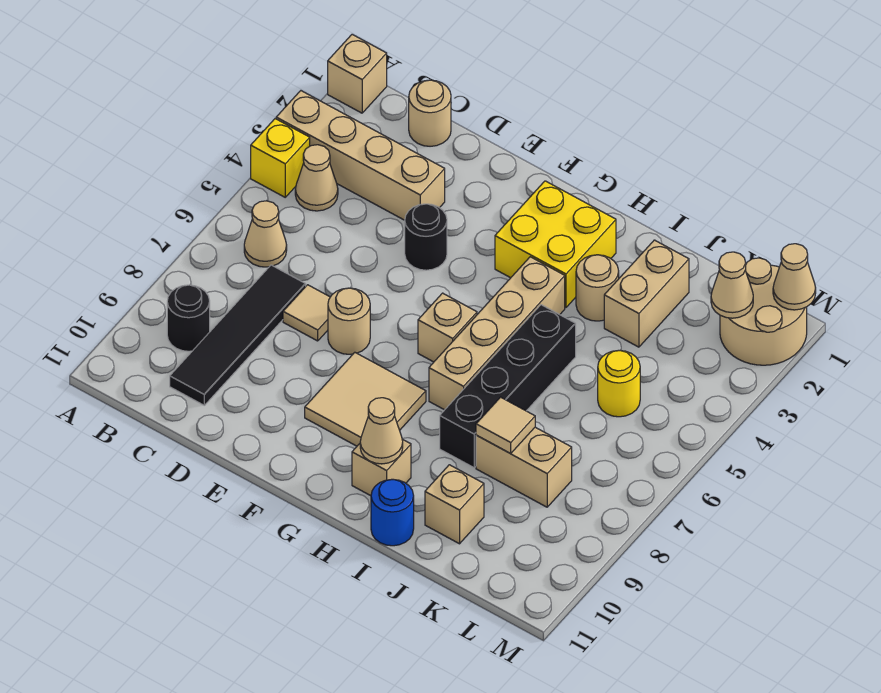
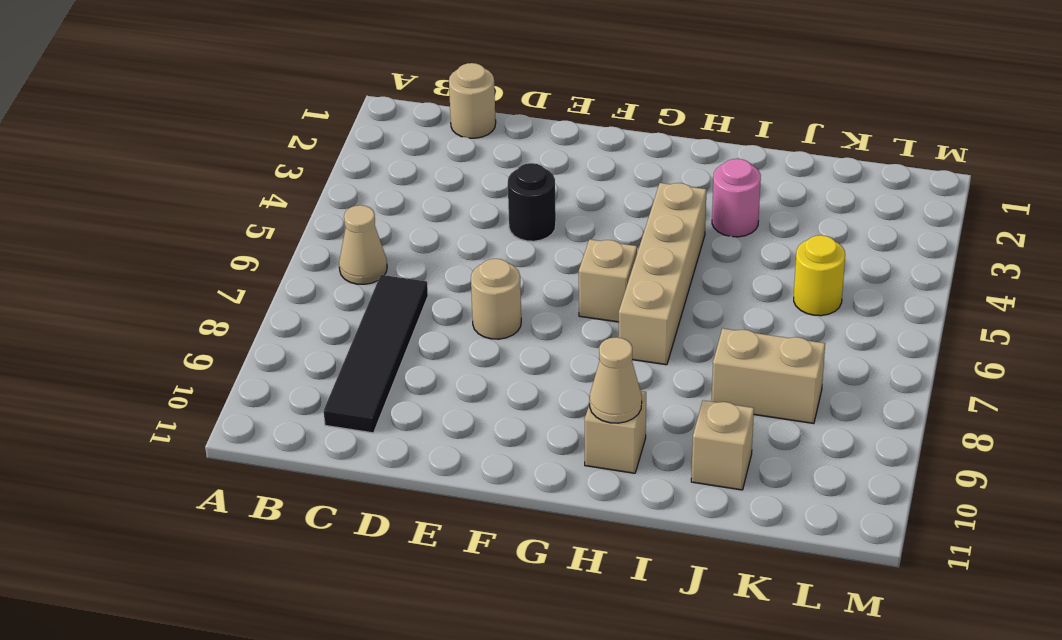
pink round brick I3 level 1 -> tan round brick I3 level 1
none -> tan brick A1 level 1
none -> tan brick A3:D3 level 1
none -> yellow brick A4 level 1

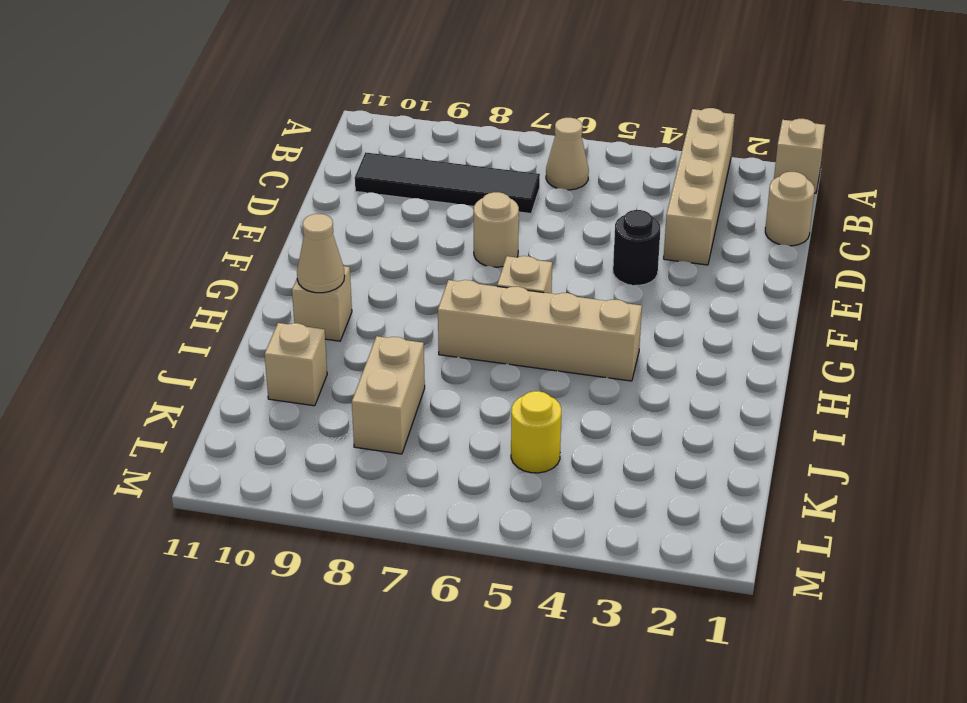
none -> yellow brick A4 level 1
none -> tan cone B4 level 1
none -> black round brick B9 level 1

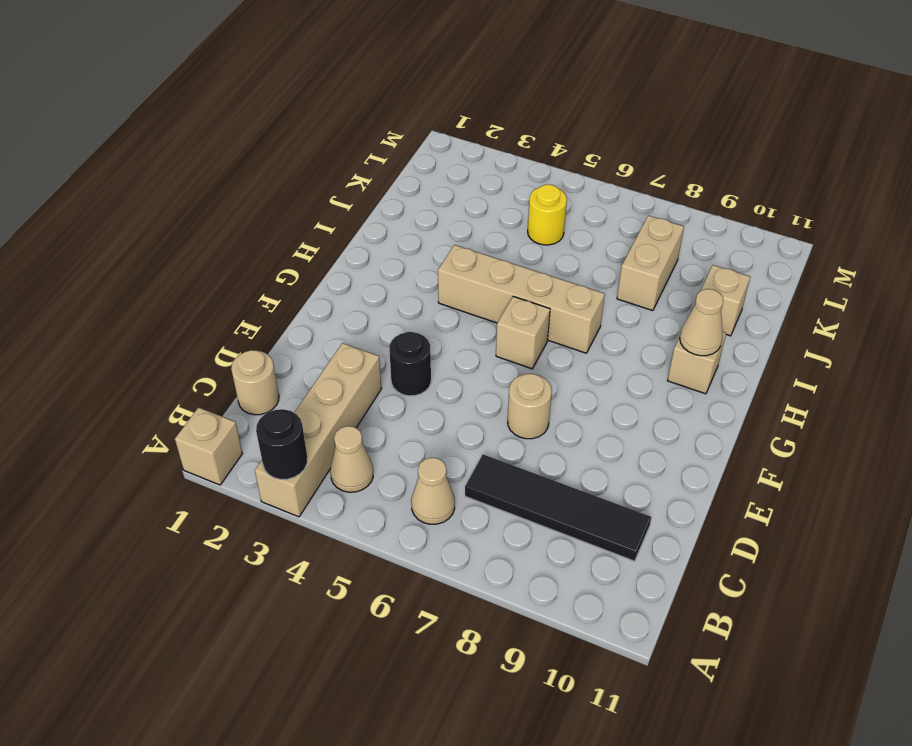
black round brick A3 level 2 -> black round brick B9 level 1
none -> yellow brick A4 level 1
none -> tan tile D7 level 1
none -> tan tile F8:G9 level 1

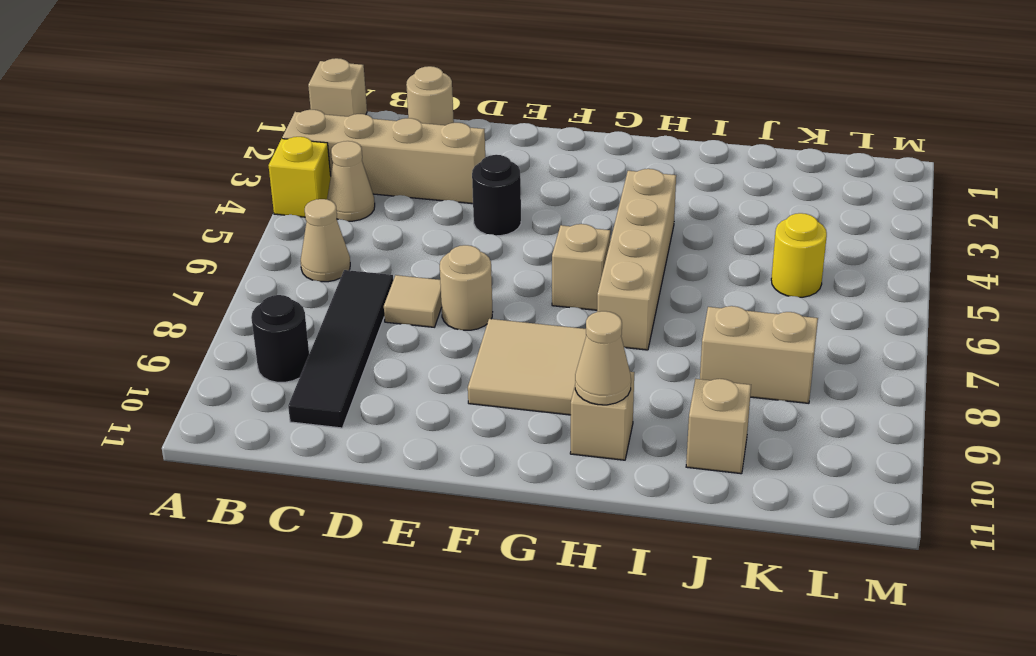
none -> yellow brick G2:H3 level 1
none -> tan round brick I3 level 1
none -> black brick I5:I8 level 1

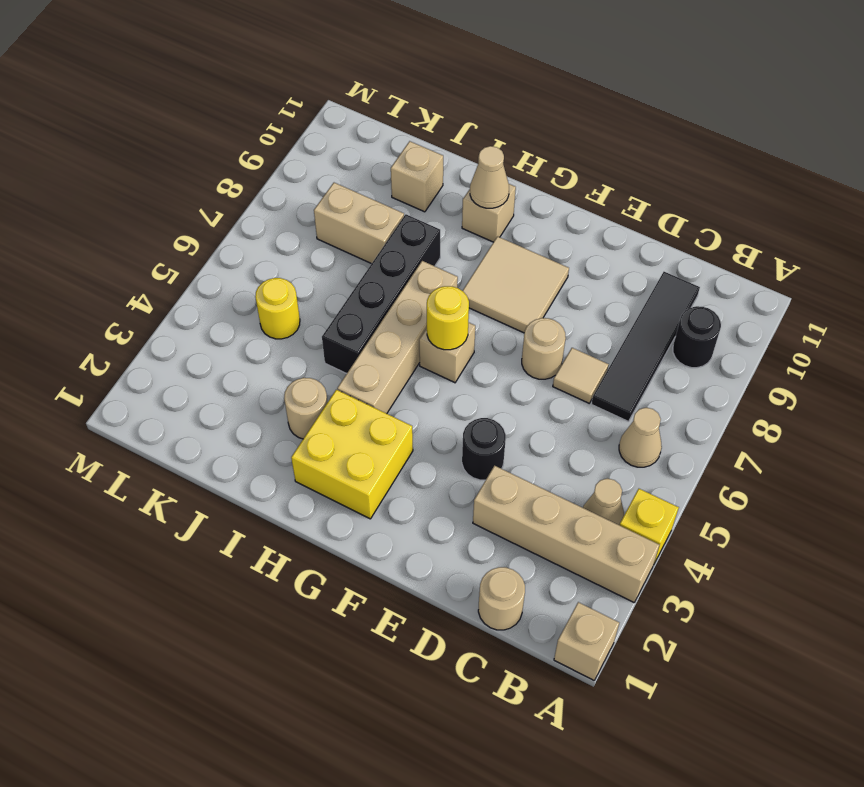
yellow round brick G6 level 2 -> none
none -> blue round brick I11 level 1
none -> tan brick J2:J3 level 1
none -> tan round brick L1:M2 level 1

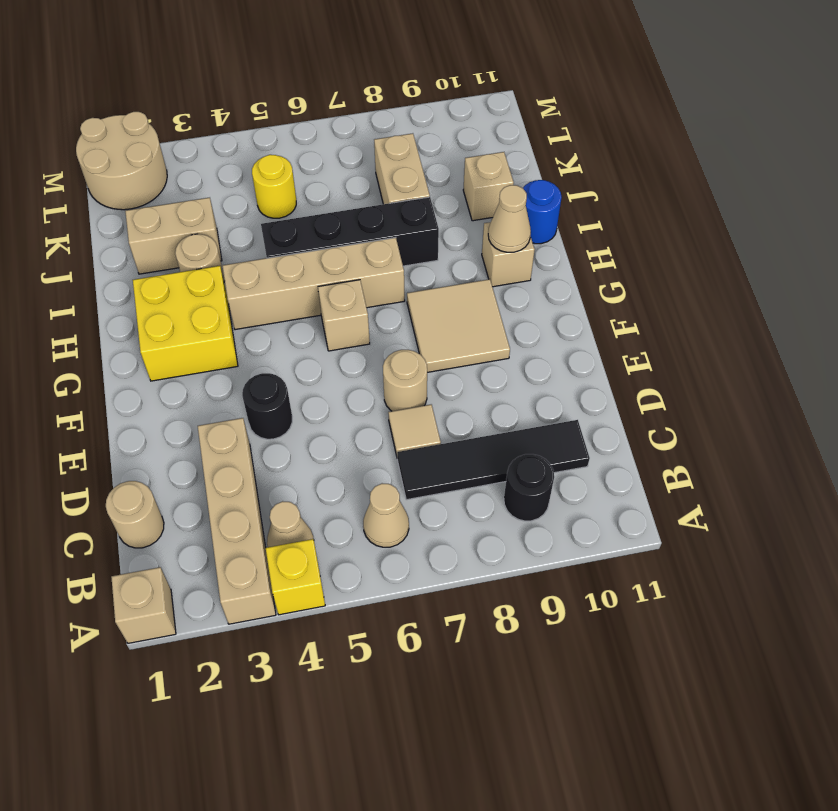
none -> tan tile J8 level 2
none -> tan cone L2 level 2
none -> tan cone M1 level 2

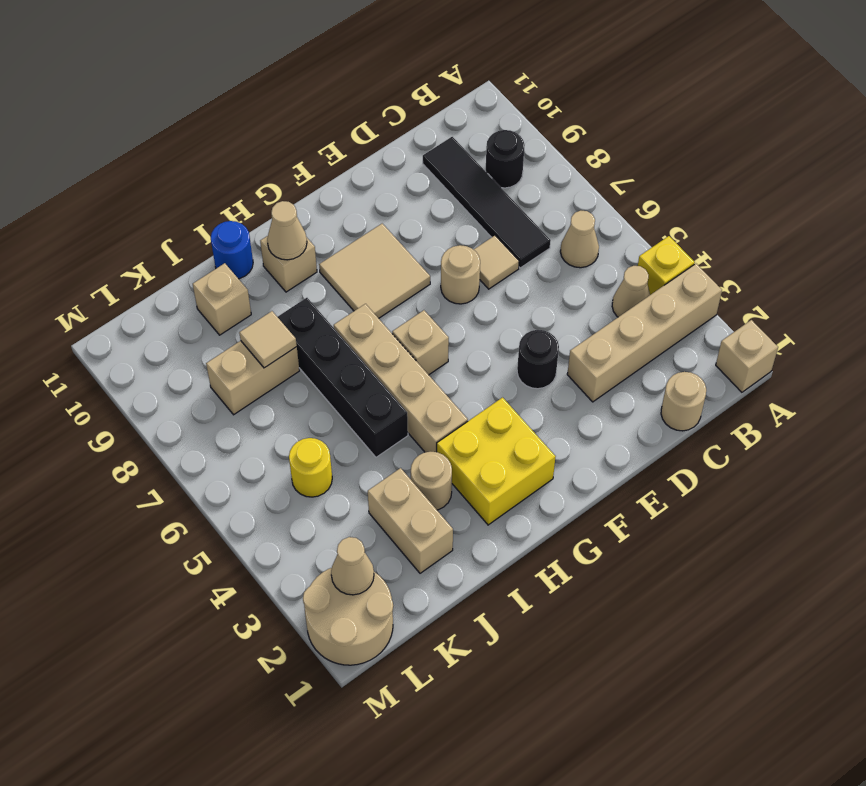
none -> tan cone M1 level 2

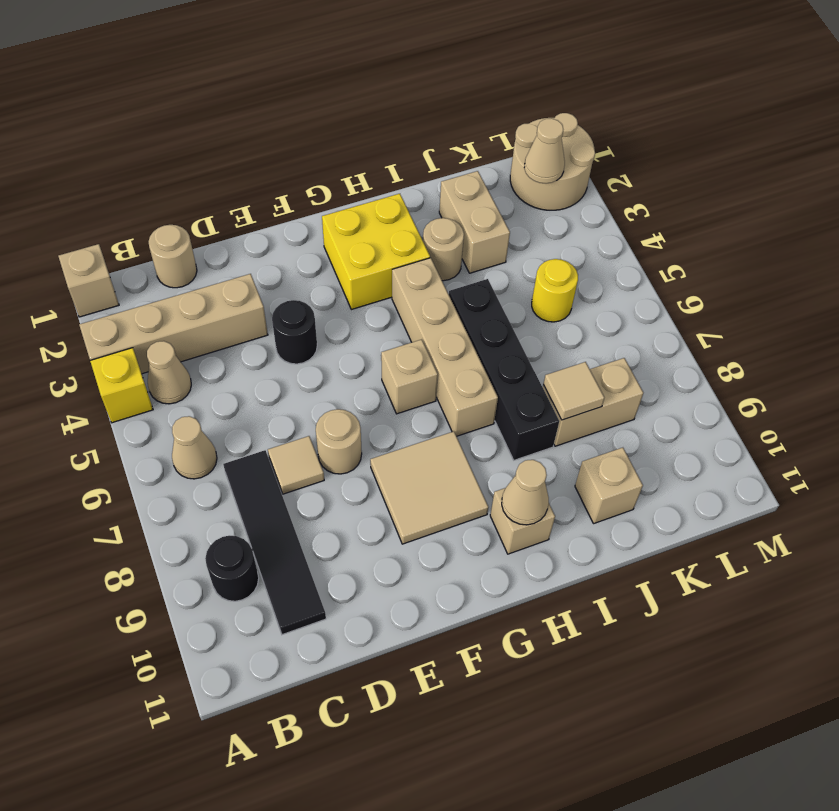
none -> blue round brick I11 level 1
none -> tan cone M1 level 2

